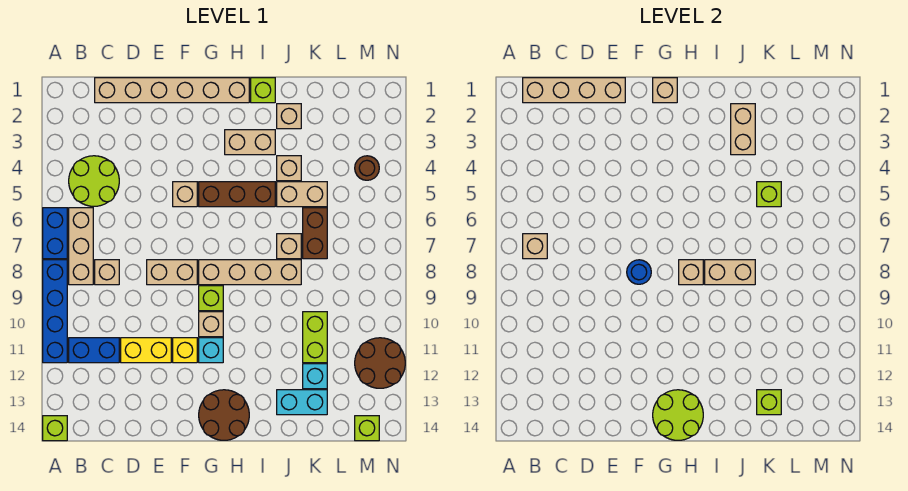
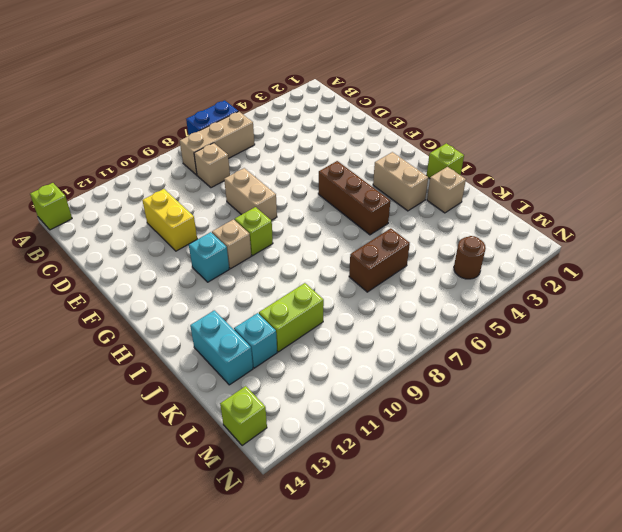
none -> blue brick A8:A11 level 1
none -> lime round brick B4:C5 level 1
none -> blue brick B11:C11 level 1
none -> tan brick C1:H1 level 1

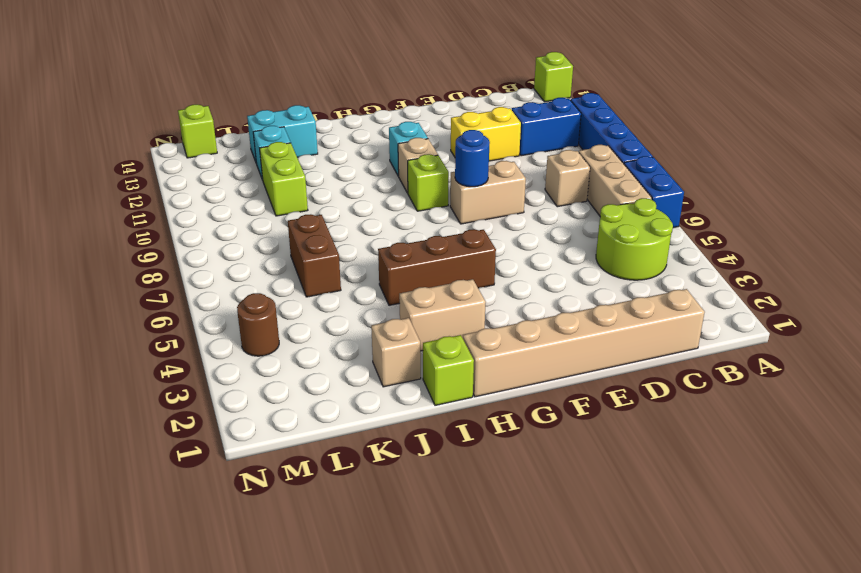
none -> tan brick F5 level 1
none -> yellow brick F11 level 1
none -> tan brick G8:J8 level 1
none -> brown round brick G13:H14 level 1

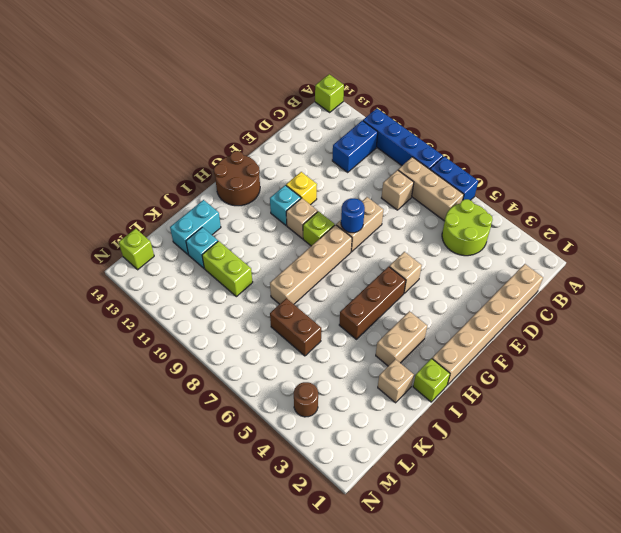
none -> yellow brick D11:E11 level 1
none -> tan brick J4 level 1
none -> tan brick J5:K5 level 1
none -> tan brick J7 level 1

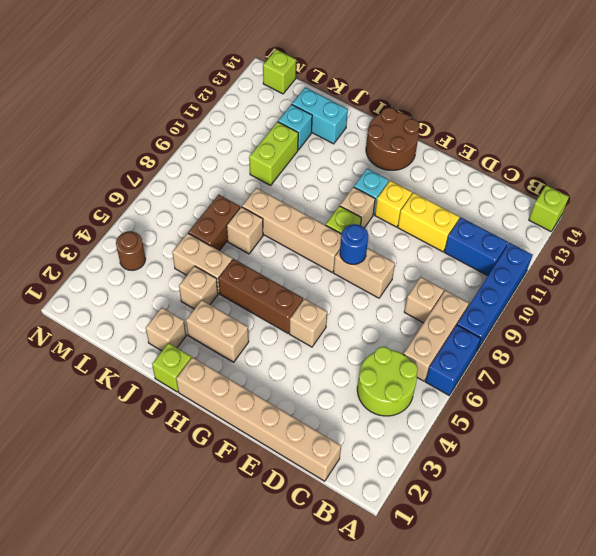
none -> brown round brick M11:N12 level 1
none -> tan brick B1:E1 level 2
none -> tan brick B7 level 2
none -> tan brick G1 level 2

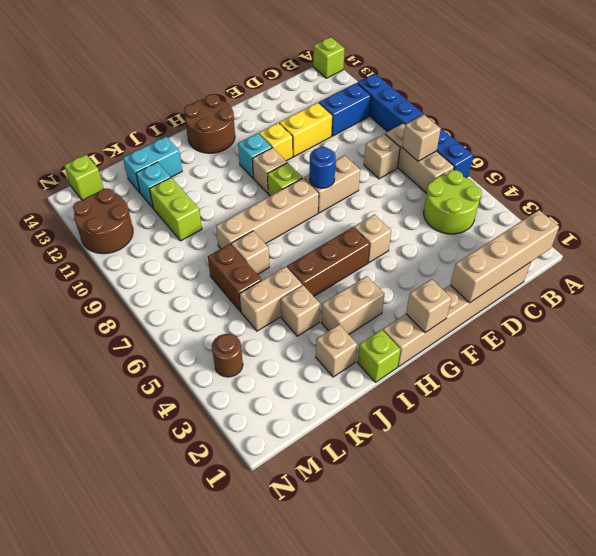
none -> lime round brick G13:H14 level 2
none -> tan brick H8 level 2
none -> tan brick I8:J8 level 2
none -> tan brick J2:J3 level 2

